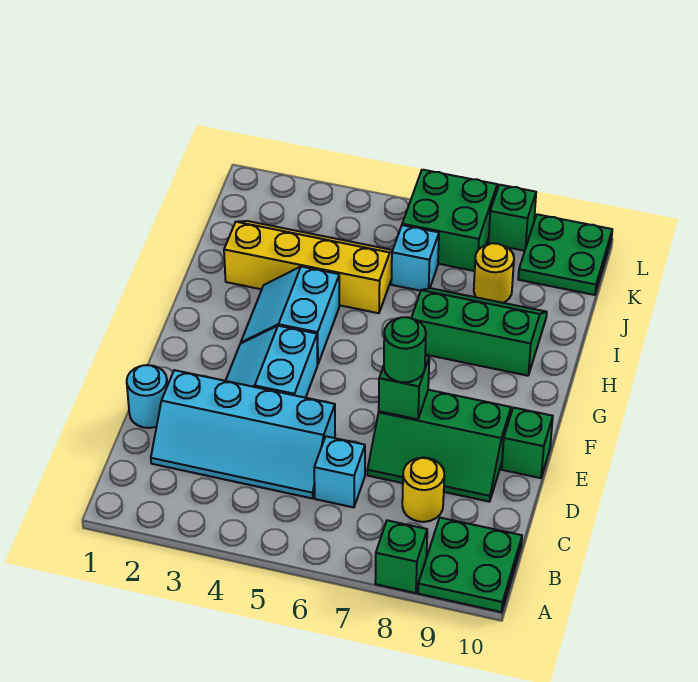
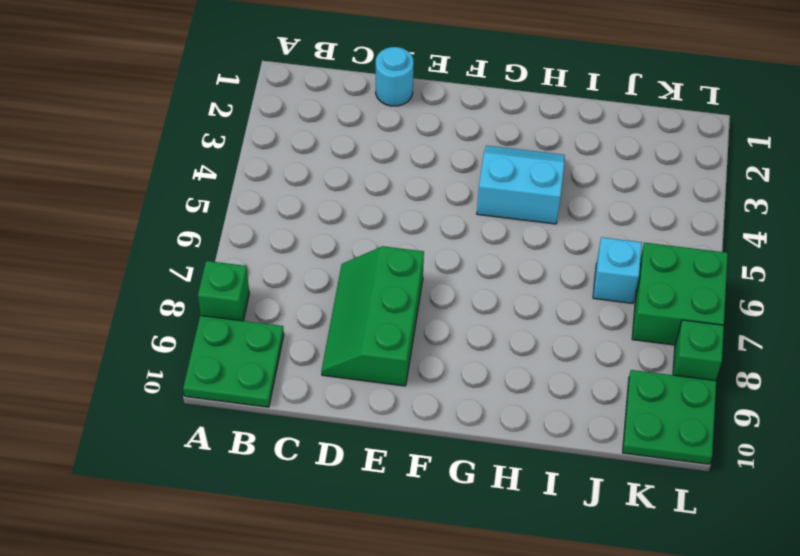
none -> cyan slope C2:D5 level 1 top D
none -> cyan brick C6 level 1
none -> yellow round brick C8 level 1

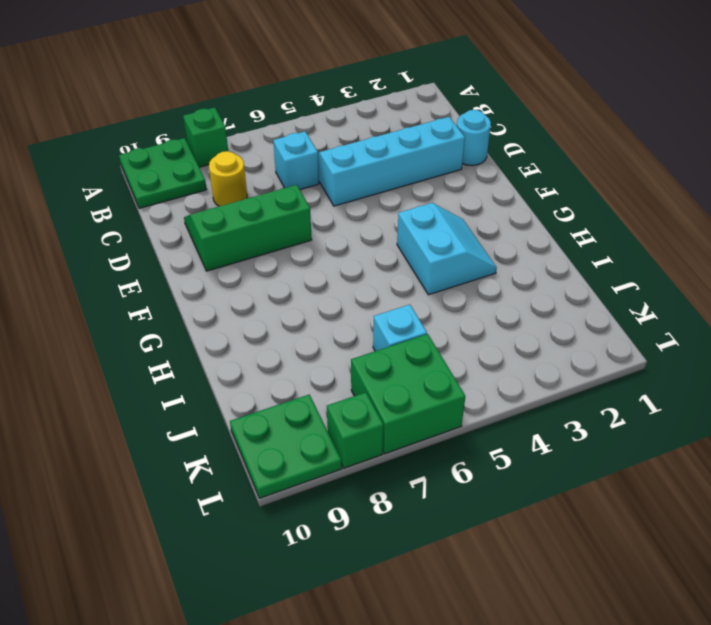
none -> cyan slope E3:F4 level 1 top 4
none -> green brick E10 level 1
none -> green slope H7:I9 level 1 top H

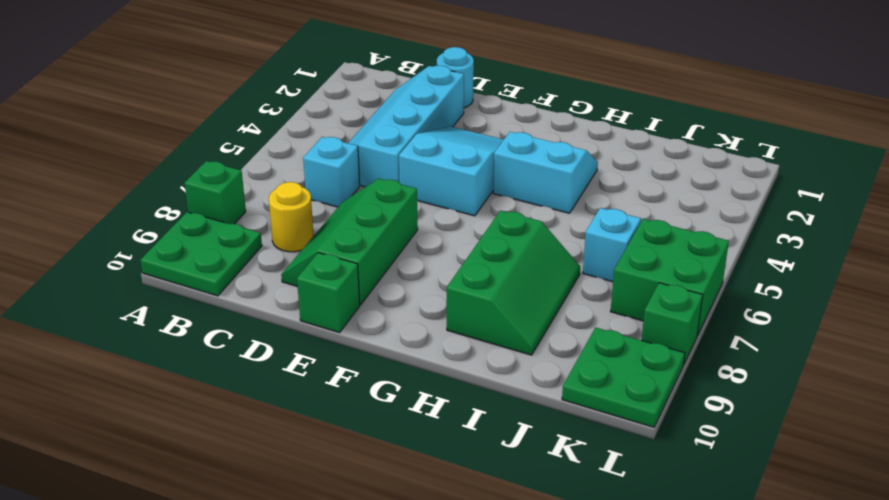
cyan slope E3:F5 level 1 top 5 -> cyan slope E3:F4 level 1 top 4
none -> yellow slope I2:J5 level 1 top I
none -> yellow round brick J8 level 1
none -> green brick E7 level 2

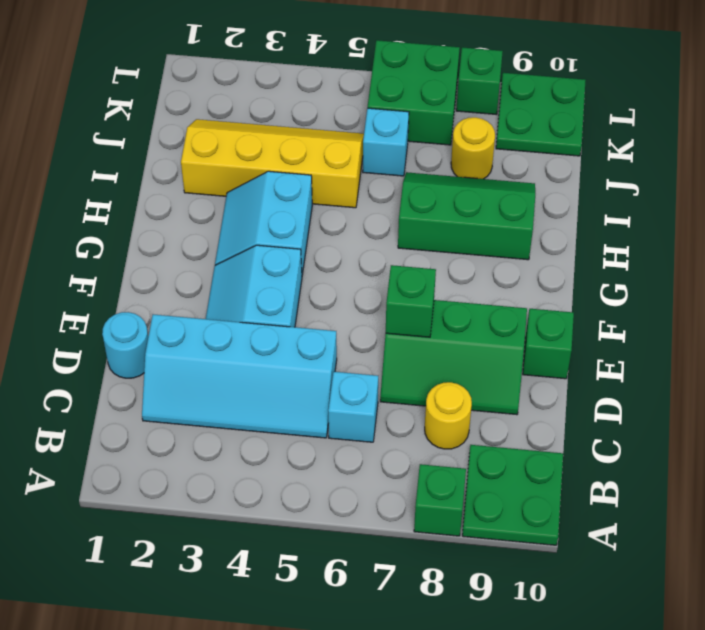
none -> green round brick E7 level 3

